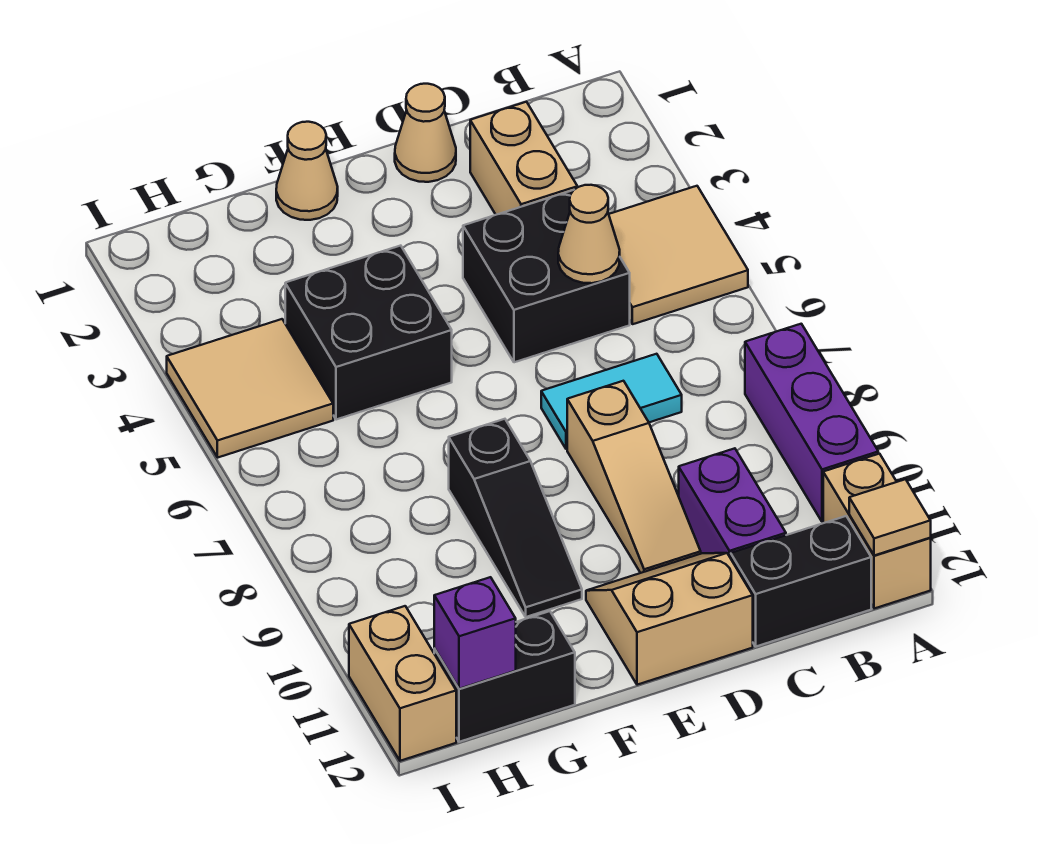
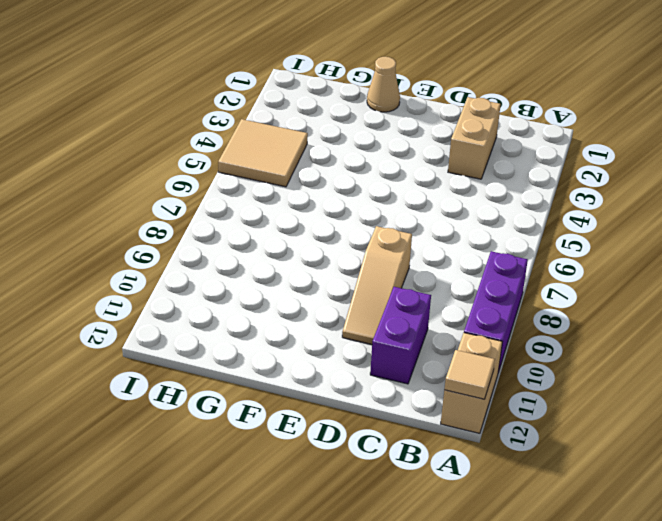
none -> tan tile A4:B5 level 1
none -> black brick B12:C12 level 1
none -> black brick C4:D5 level 1

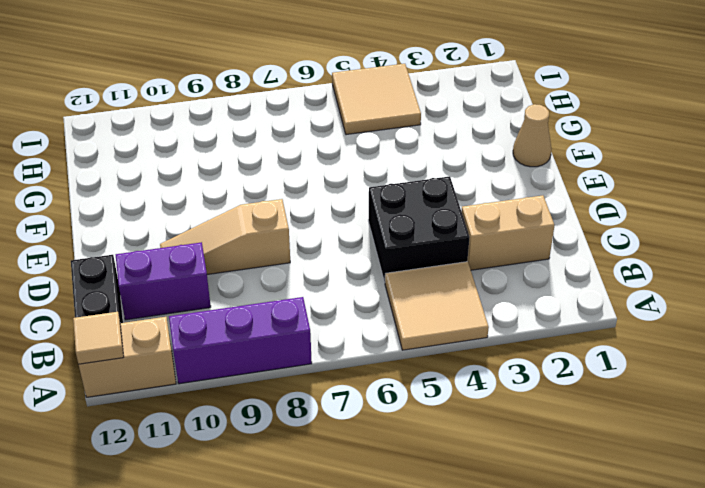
none -> cyan tile C7:D7 level 1
none -> tan cone D1 level 1
none -> tan slope D11:E12 level 1 top 12

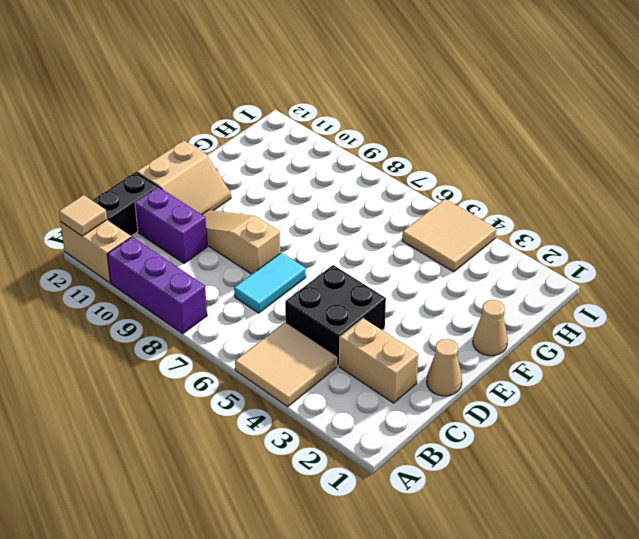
none -> black brick F4:G5 level 1
none -> black slope F8:F10 level 1 top 8
none -> black brick G12:H12 level 1

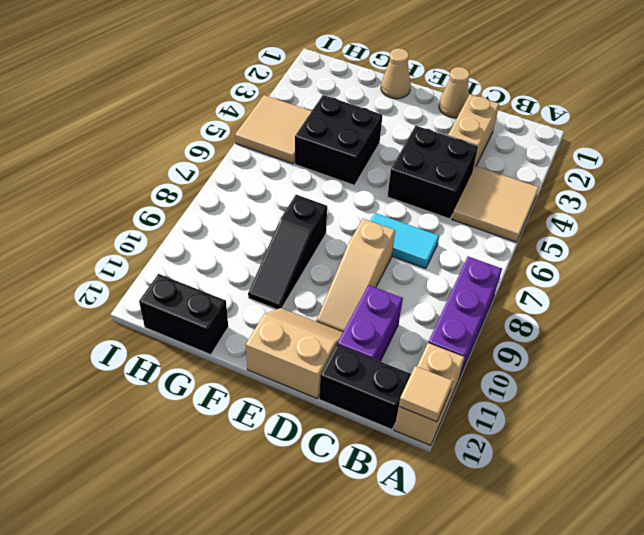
none -> tan brick I11:I12 level 1
none -> tan cone C5 level 2
none -> purple brick H12 level 2

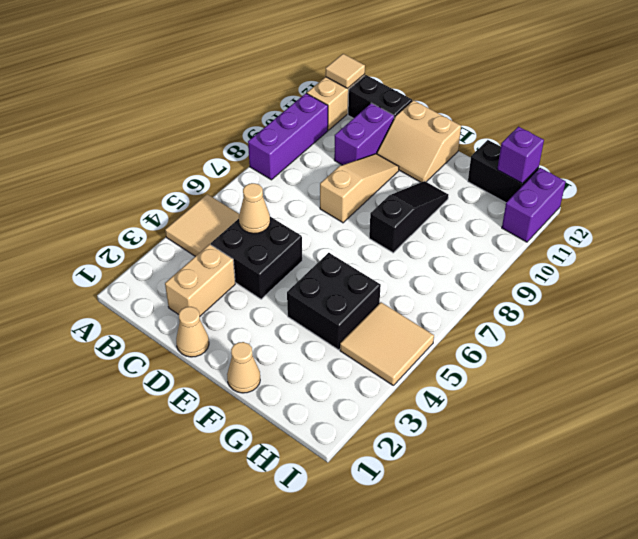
purple brick I11:I12 level 1 -> tan brick I11:I12 level 1
none -> cyan tile C7:D7 level 1

